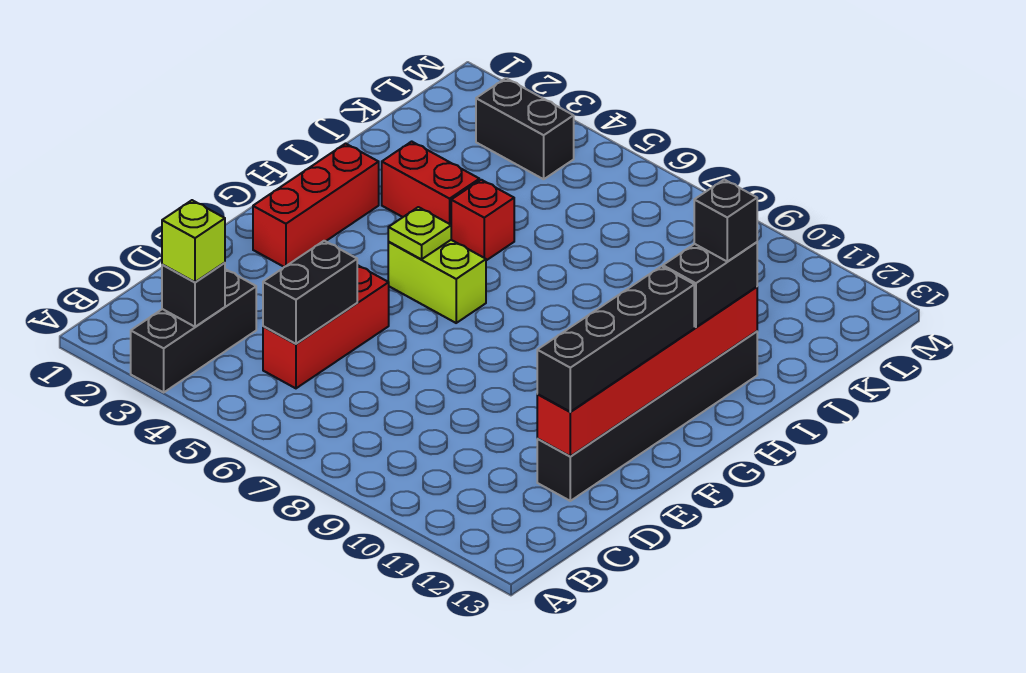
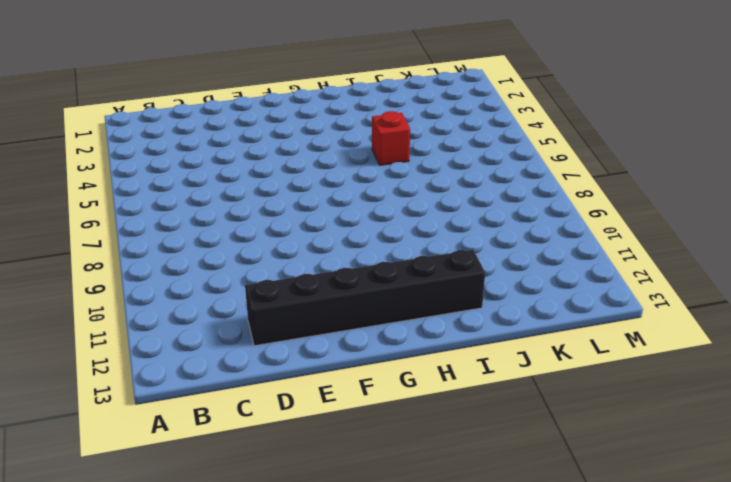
none -> black brick A3:C3 level 1
none -> red brick C5:E5 level 1
none -> red brick F2:H2 level 1

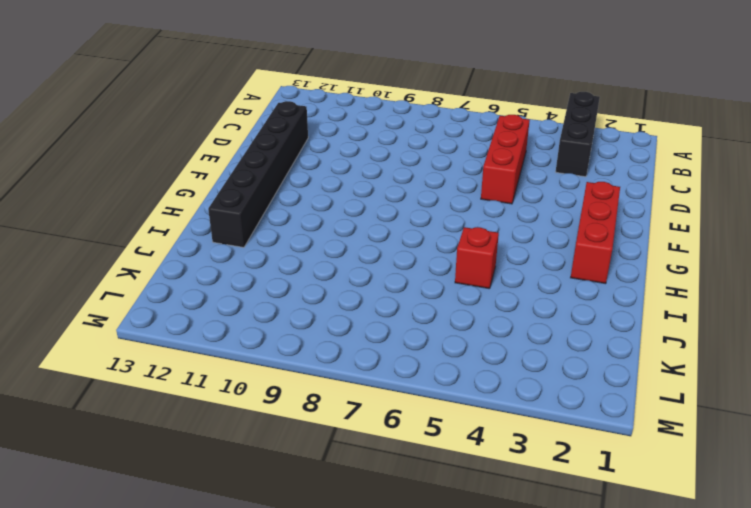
none -> lime brick G5:G6 level 1
none -> red brick I3:I4 level 1
none -> black brick L3:L4 level 1

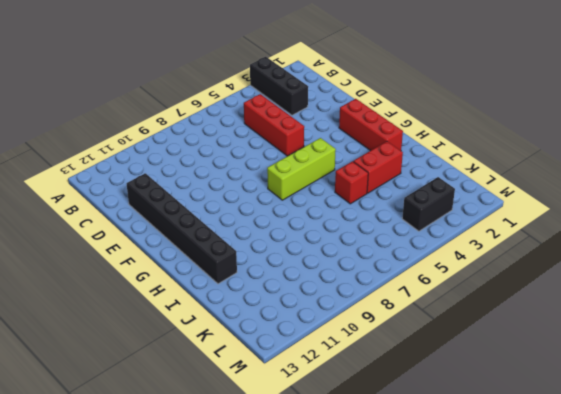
lime brick G5:G7 level 1 -> lime brick G5:G6 level 1
none -> black brick B3 level 2
none -> black brick C5:D5 level 2
none -> red brick D12:I12 level 2

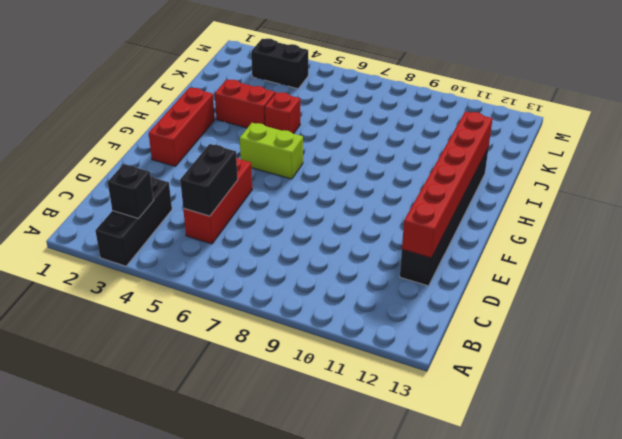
none -> lime plate G5 level 2
none -> lime brick B3 level 3
none -> black brick D12:G12 level 3

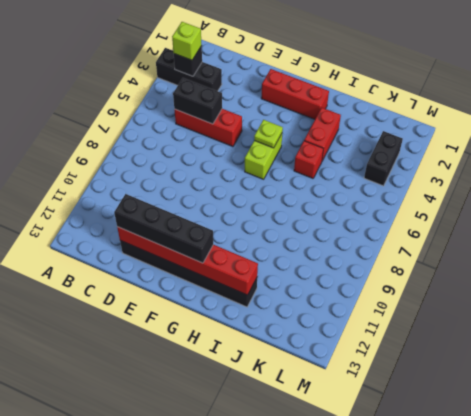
none -> black brick H12:I12 level 3
none -> black brick I12 level 4

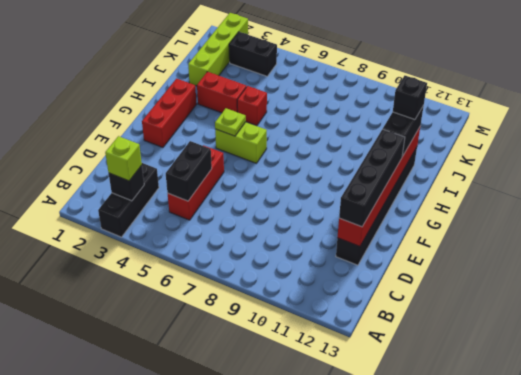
lime brick J2:M2 level 1 -> none

